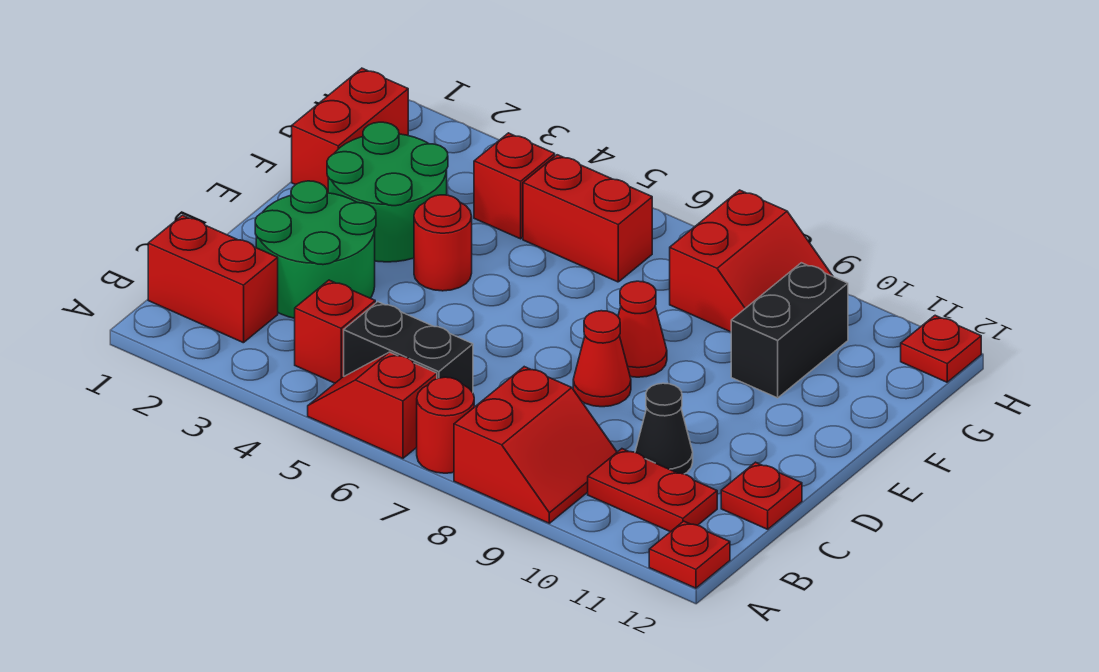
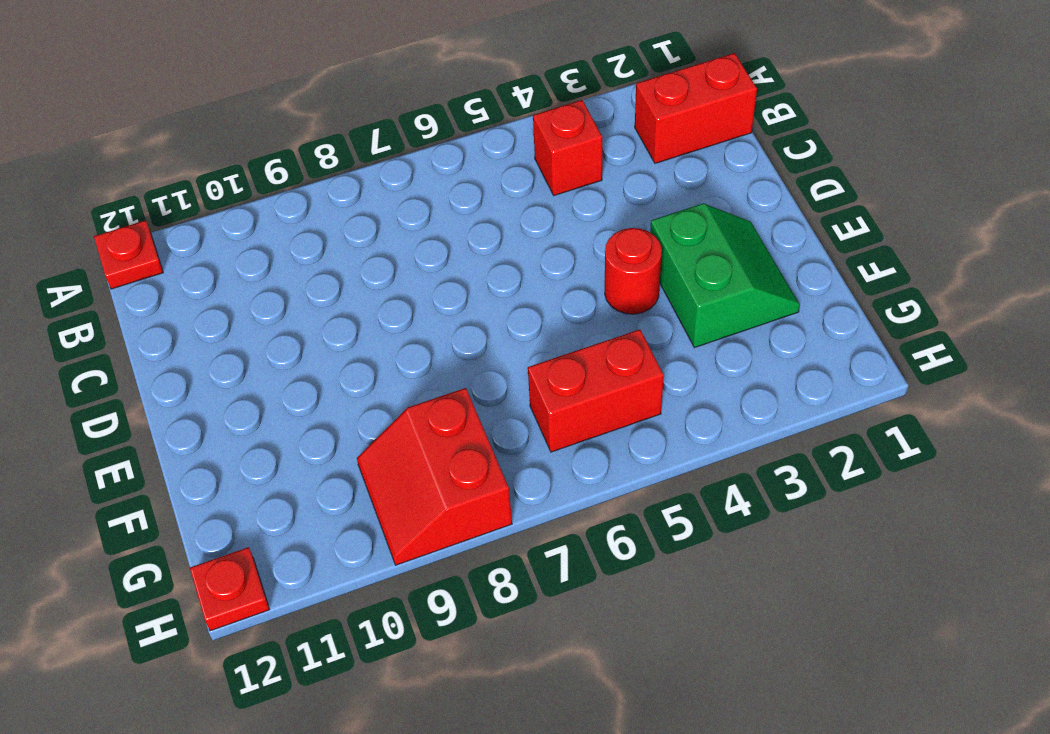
green slope E2:F3 level 1 top 3 -> green round brick E2:F3 level 1
none -> red slope A5:A6 level 1 top 6
none -> red round brick A7 level 1
none -> red slope A8:B9 level 1 top 8

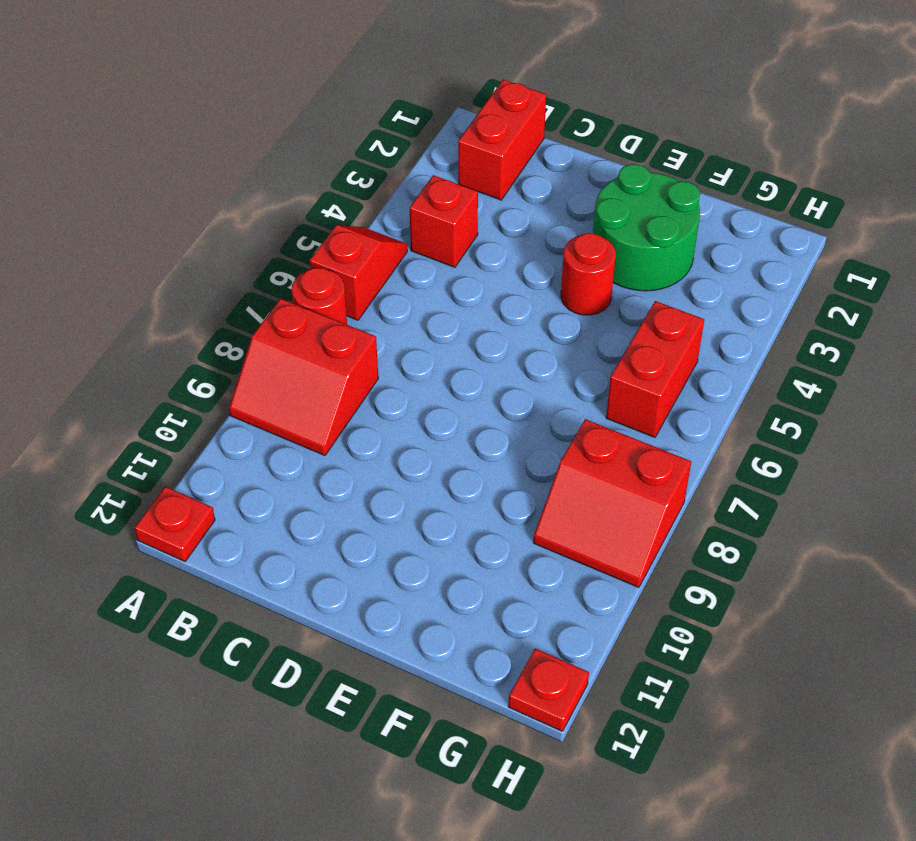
none -> black brick B5:B6 level 1
none -> red plate B10:B11 level 1
none -> green round brick C2:D3 level 1

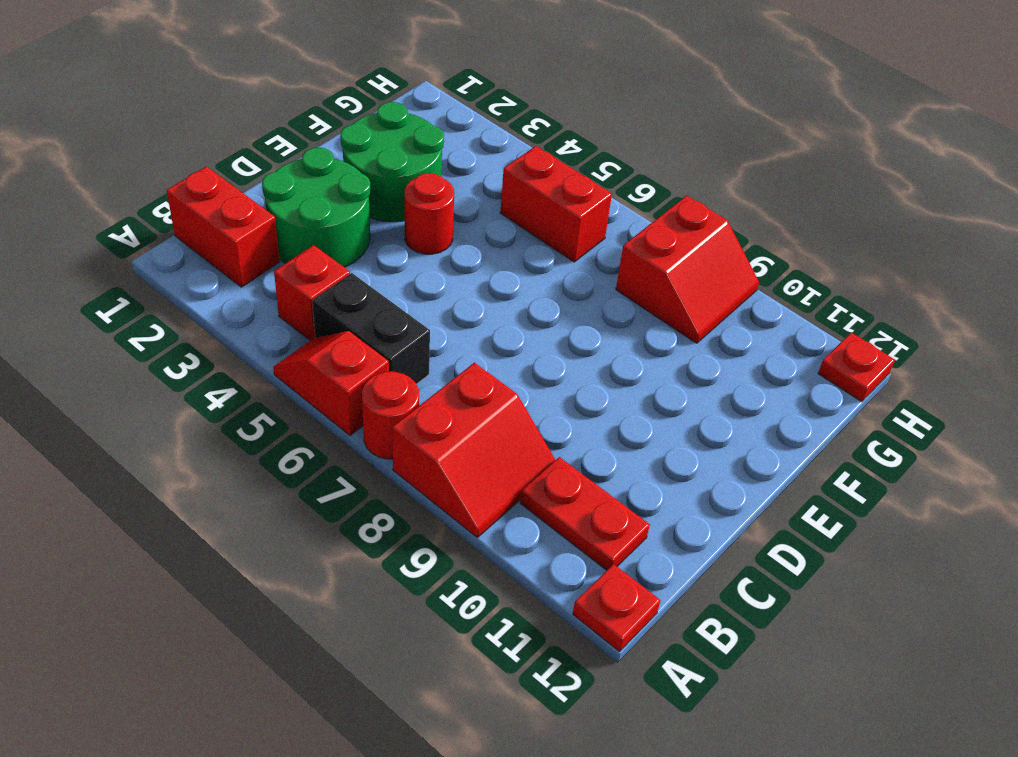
none -> black cone C10 level 1
none -> red plate C12 level 1
none -> red cone D8 level 1

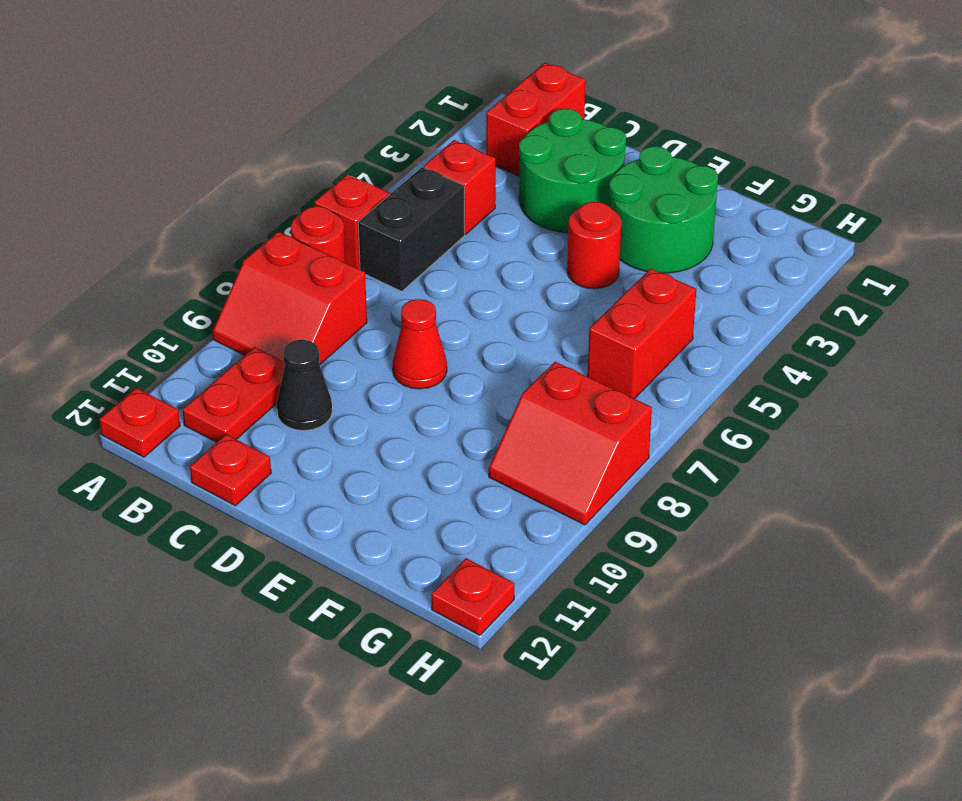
none -> red cone E8 level 1
none -> red brick F1:G1 level 1
none -> black brick F10:G10 level 1

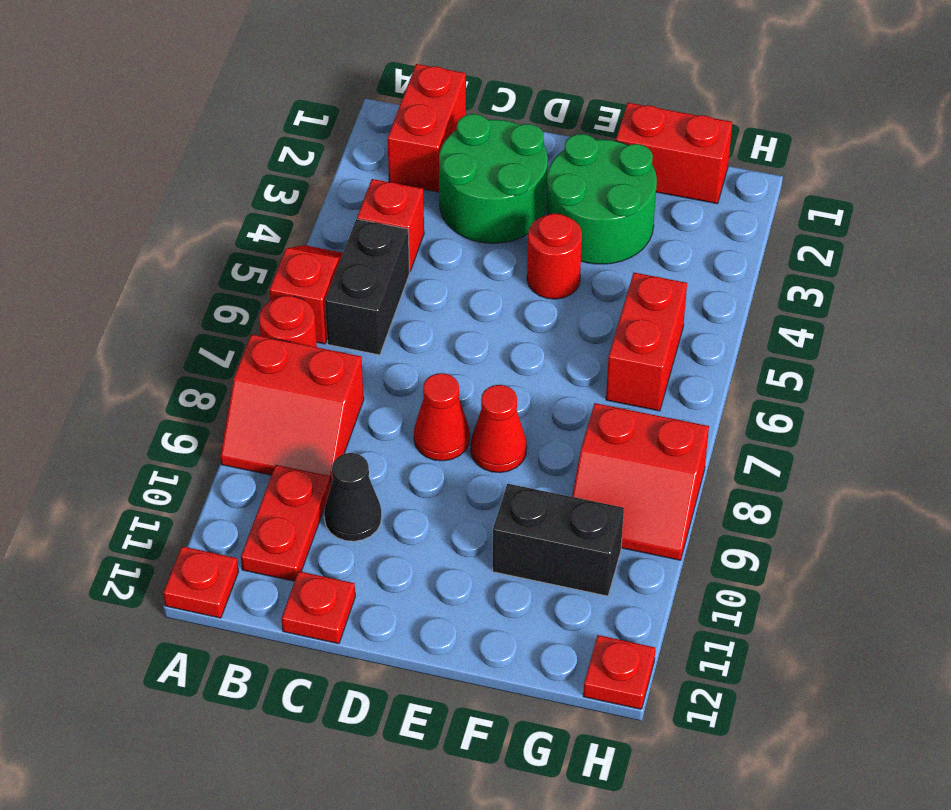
none -> red brick G4 level 1

